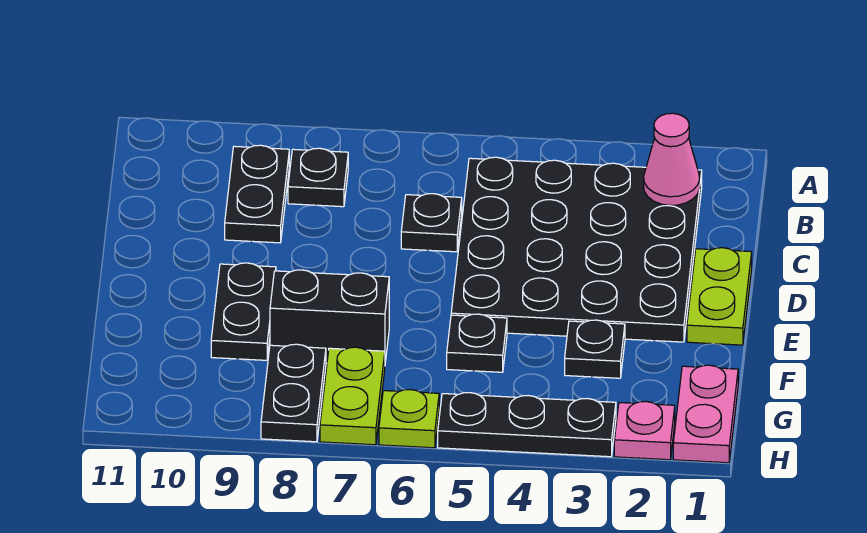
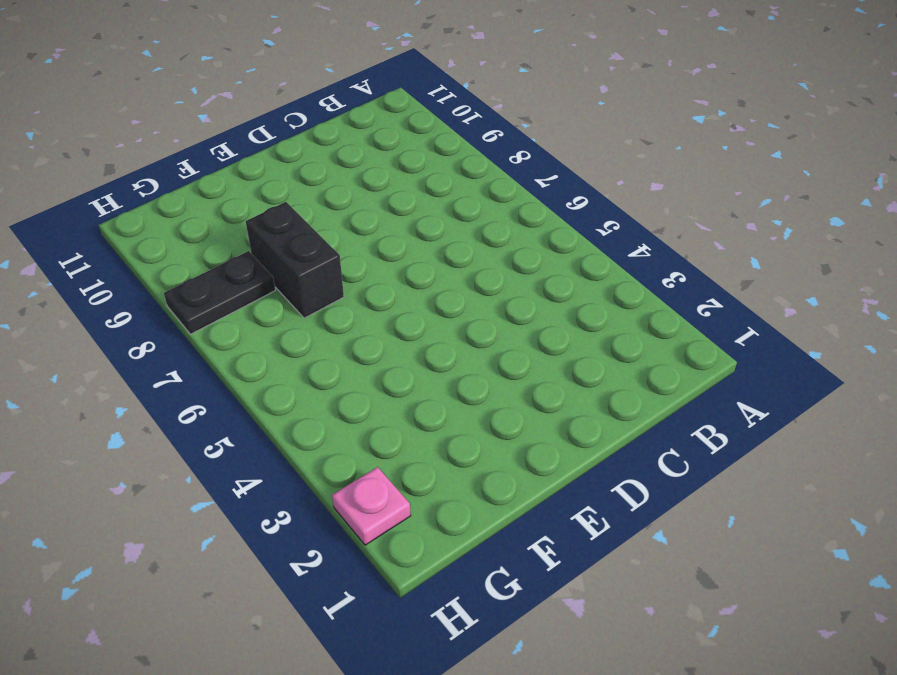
none -> black plate B2:E5 level 1
none -> black plate B8 level 1
none -> black plate B9:C9 level 1

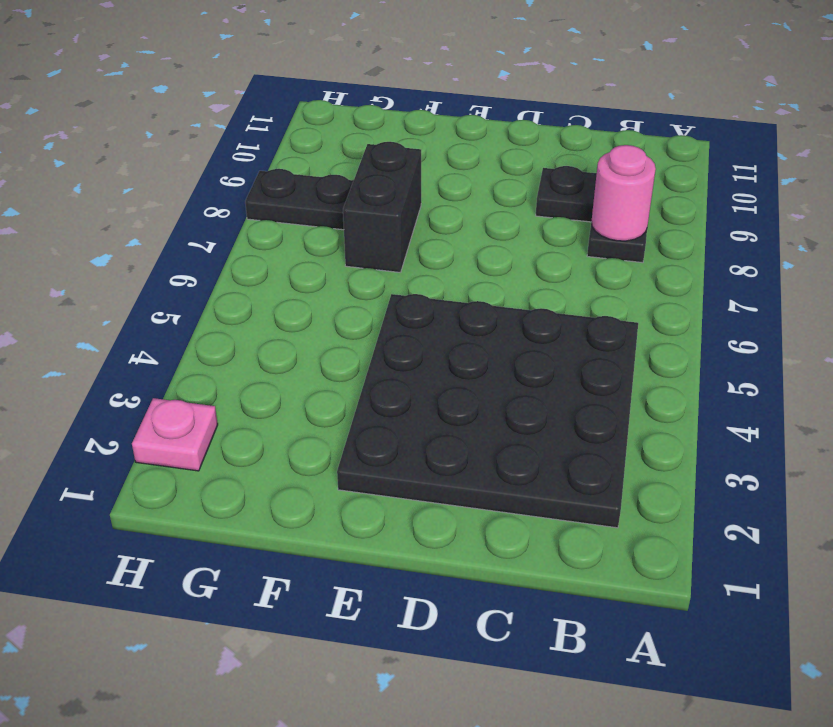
pink round brick B8 level 2 -> none
none -> black plate C6 level 1
none -> lime plate D1:E1 level 1
none -> black plate E9:F9 level 1

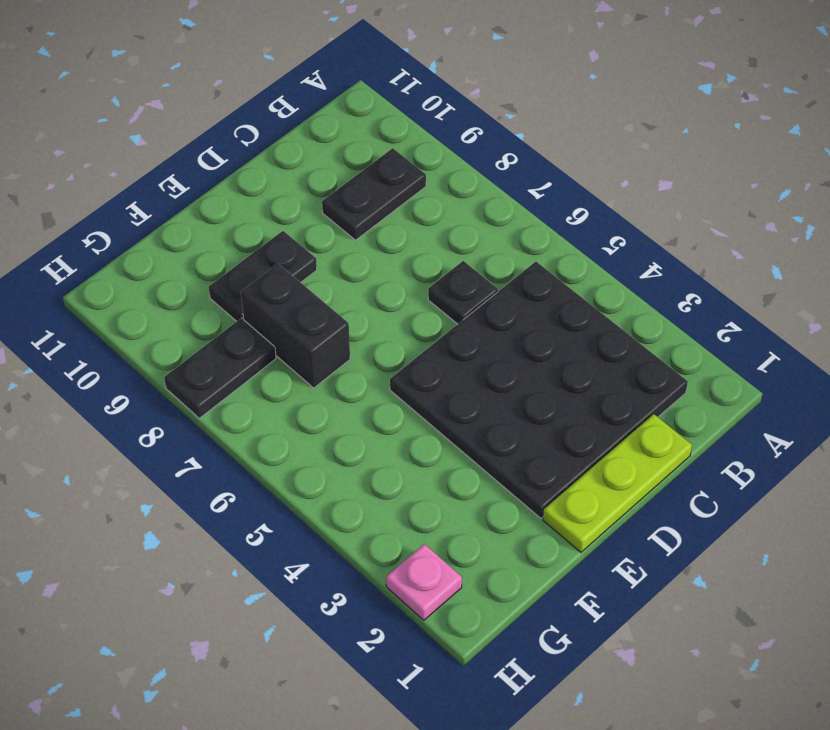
lime plate C1:E1 level 1 -> lime plate D1:E1 level 1
none -> black plate B8 level 1
none -> black plate F3 level 1
none -> black plate F5 level 1

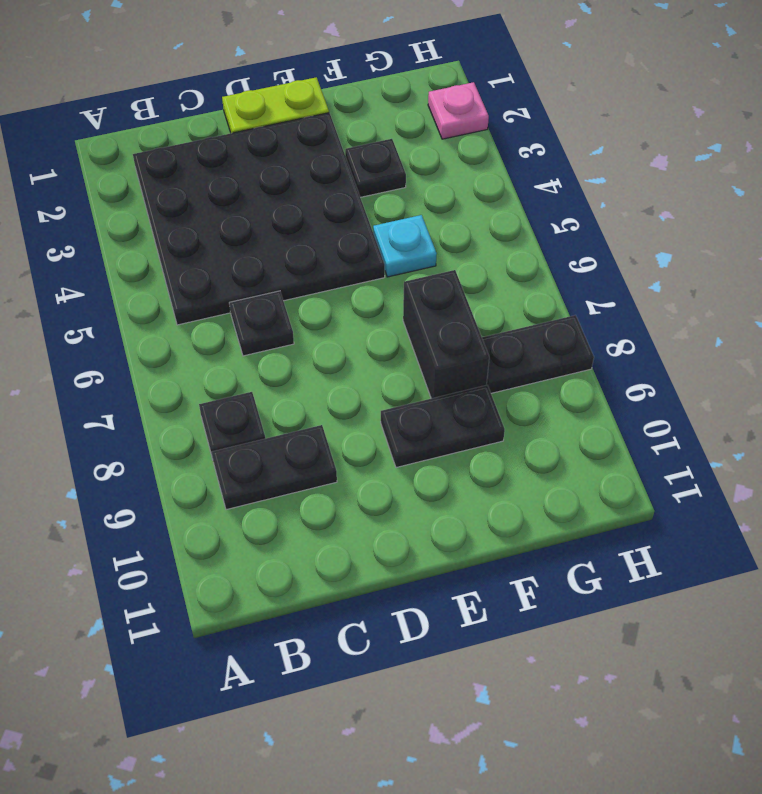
cyan plate F5 level 1 -> black plate F5 level 1
none -> pink plate G1:H1 level 1
none -> lime plate G7:H7 level 1
none -> black plate H3:H5 level 1

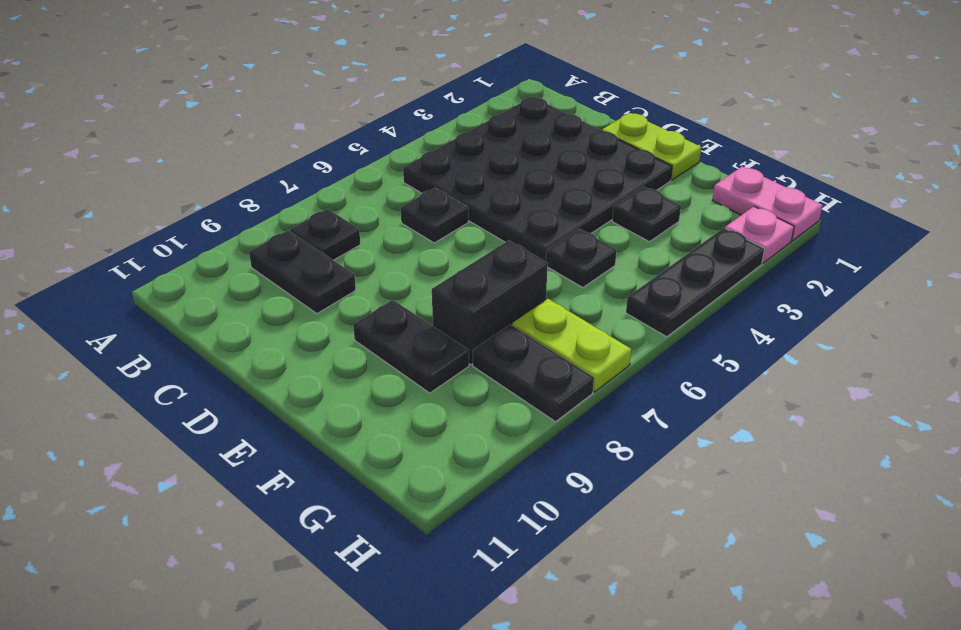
none -> lime plate H6 level 1
none -> pink cone B2 level 2

